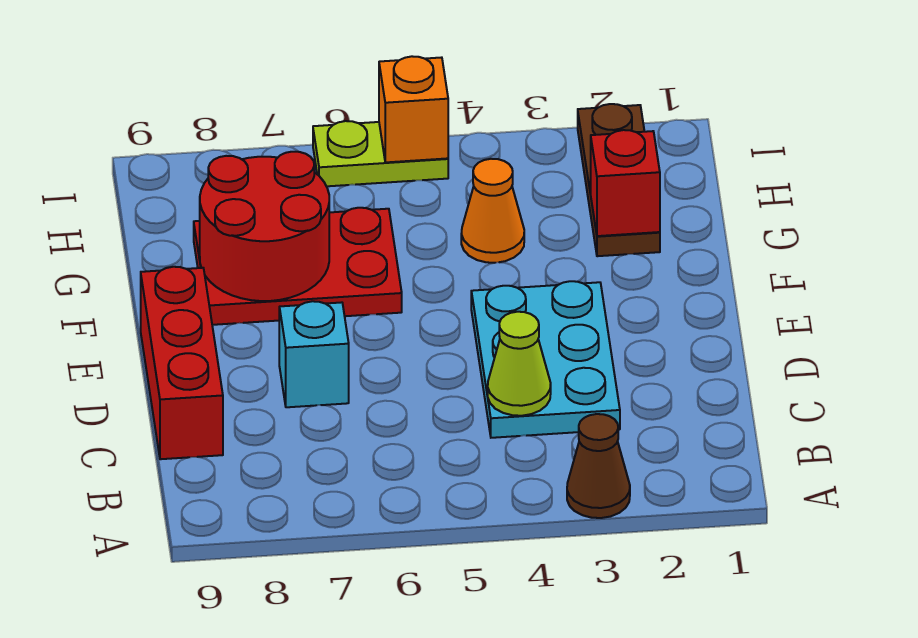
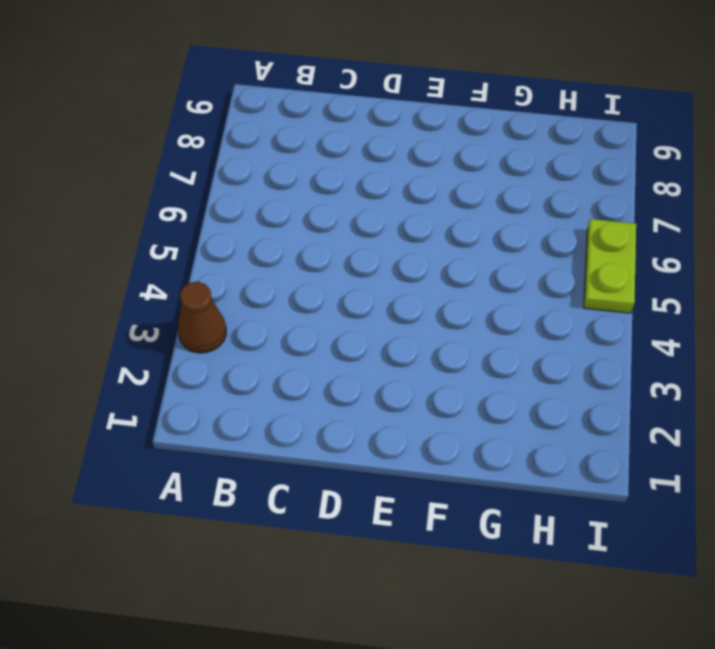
none -> cyan plate C3:E4 level 1
none -> red brick C9:E9 level 1
none -> cyan brick D7 level 1

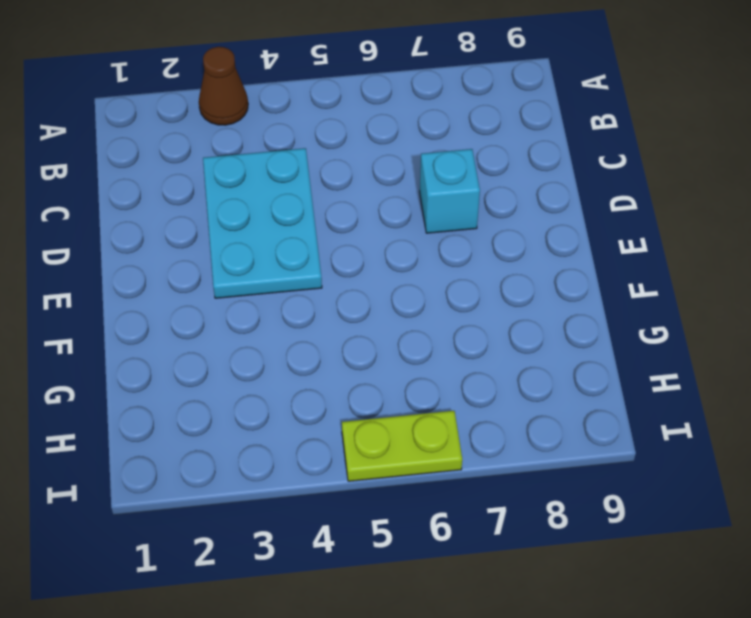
none -> red brick C9:E9 level 1
none -> red plate F6:G8 level 1
none -> brown plate G2:I2 level 1

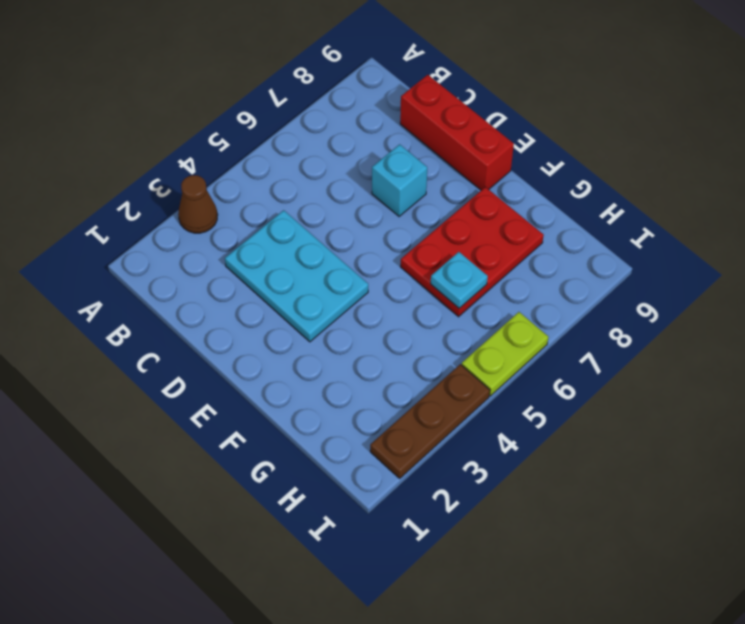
cyan plate G6 level 2 -> none
brown plate I2:I4 level 1 -> brown plate G2:I2 level 1
none -> orange cone G4 level 1
none -> lime cone C4 level 2
none -> red round brick F7:G8 level 2

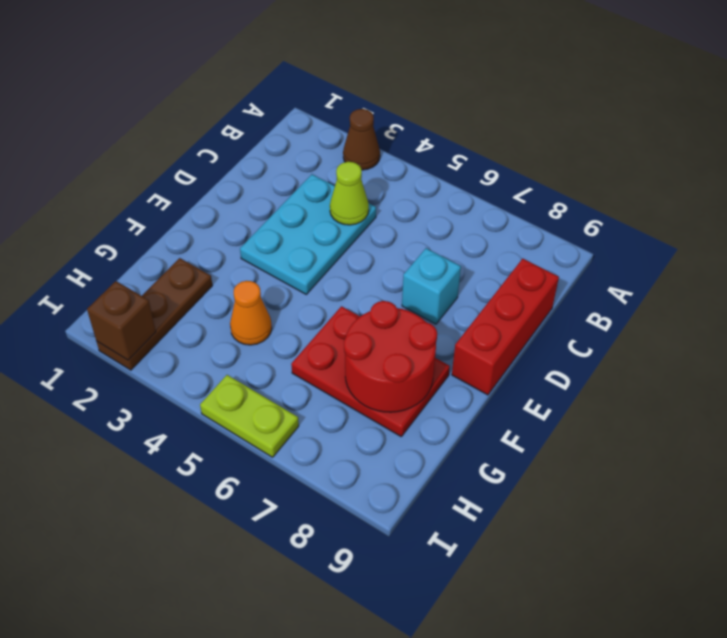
brown brick I2 level 2 -> none
none -> red brick G2 level 2
none -> orange brick I5 level 2

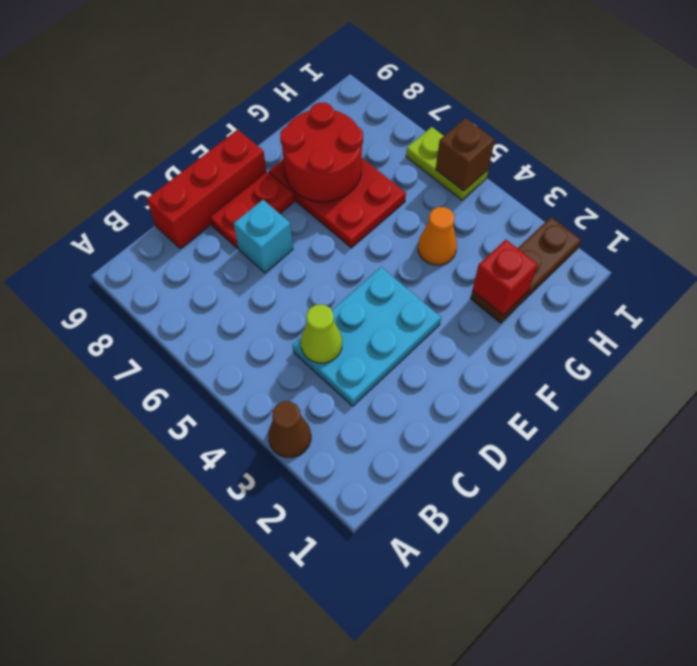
red plate D8:E8 level 1 -> none
brown brick I5 level 2 -> orange brick I5 level 2

